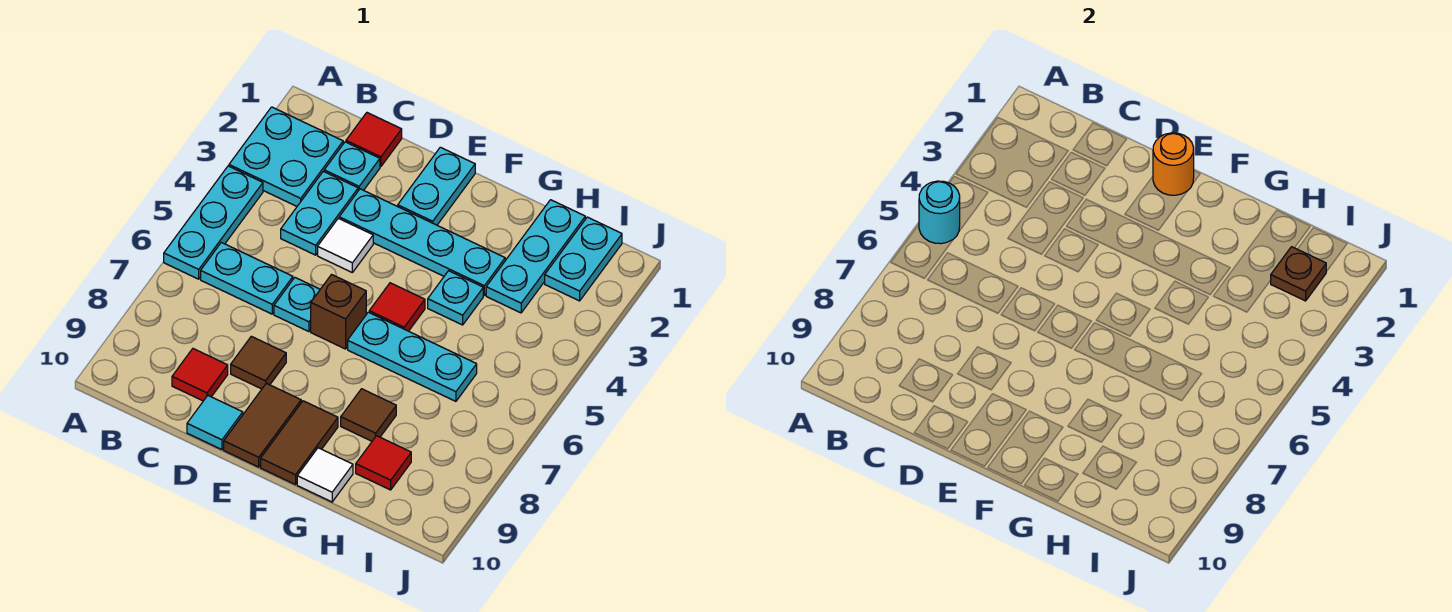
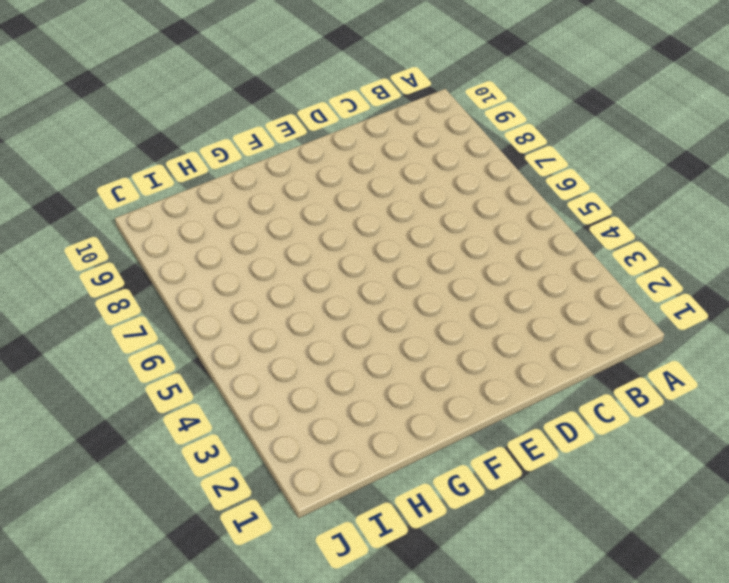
none -> cyan plate A2:B3 level 1
none -> cyan plate A4:A6 level 1
none -> cyan plate B6:C6 level 1

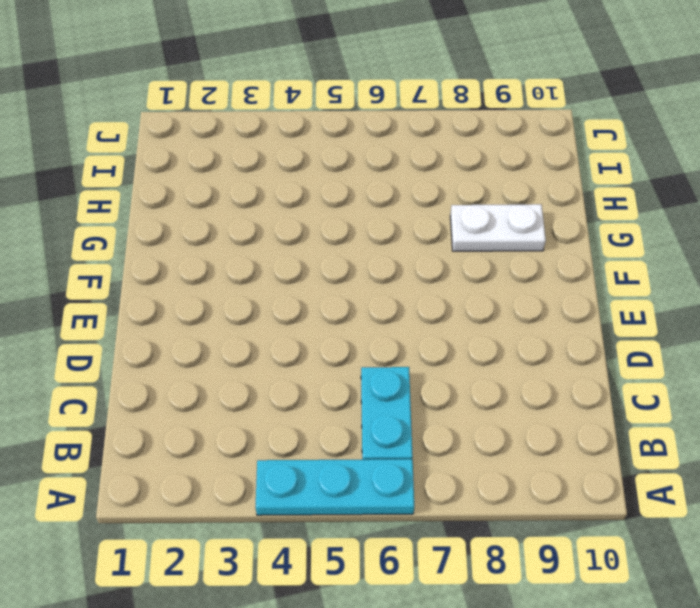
white plate G8:G9 level 1 -> brown tile G8 level 1
none -> cyan plate A2:B3 level 1
none -> red tile C1 level 1
none -> cyan plate C2 level 1

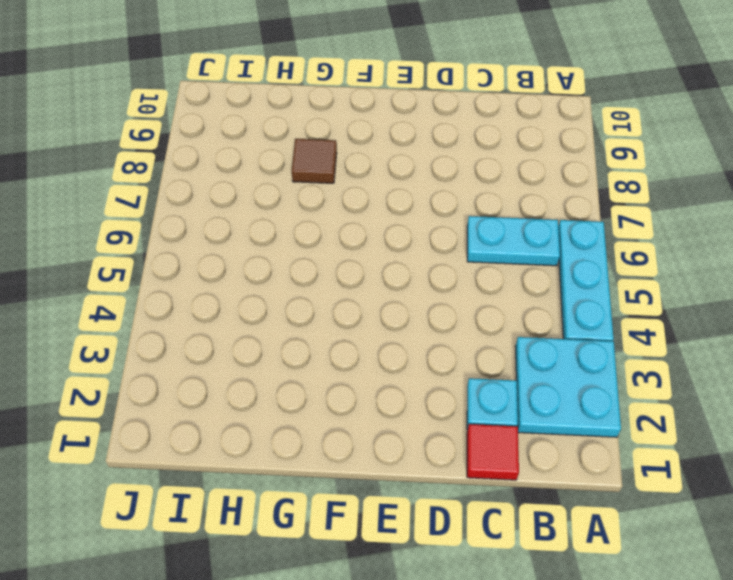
none -> cyan plate C3:C4 level 1
none -> red tile C9 level 1
none -> cyan plate D3:G3 level 1

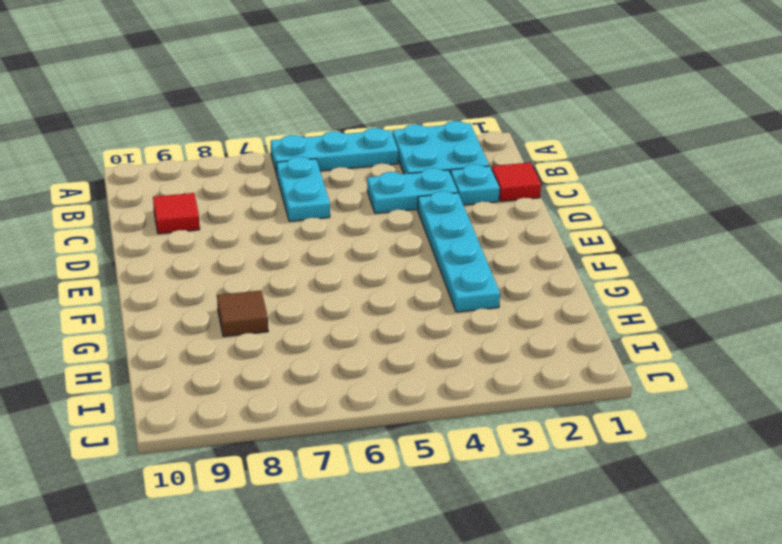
none -> white tile D4 level 1
none -> cyan plate D6 level 1
none -> brown tile D8 level 1

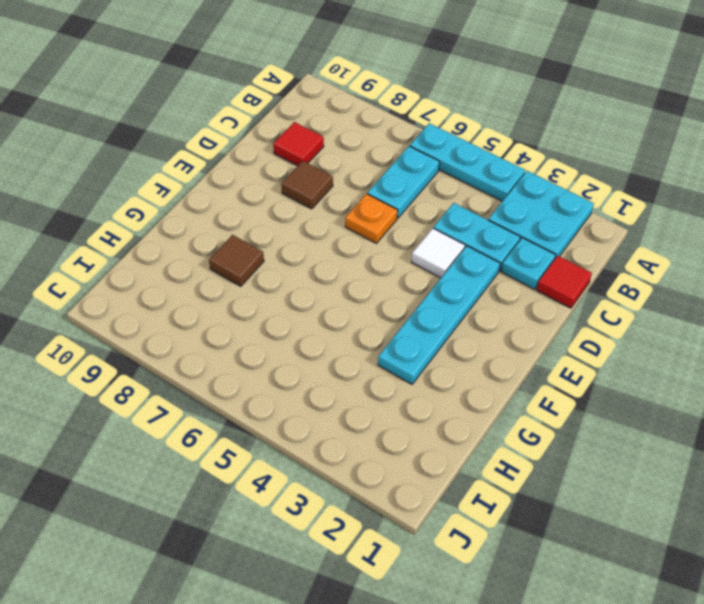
orange plate D6 level 1 -> cyan plate D6 level 1
none -> cyan tile D10 level 1
none -> cyan plate E1:E2 level 1
none -> brown brick E6 level 1

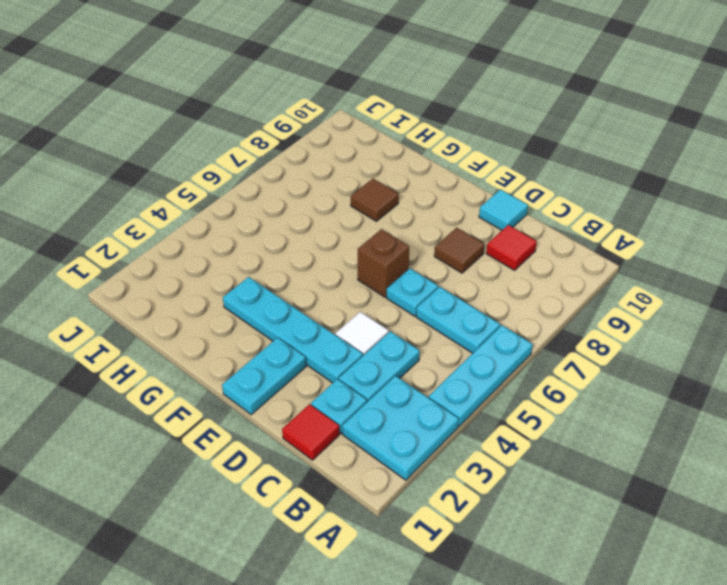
none -> brown tile E9:E10 level 1
none -> red tile F5 level 1
none -> cyan plate F6:H6 level 1

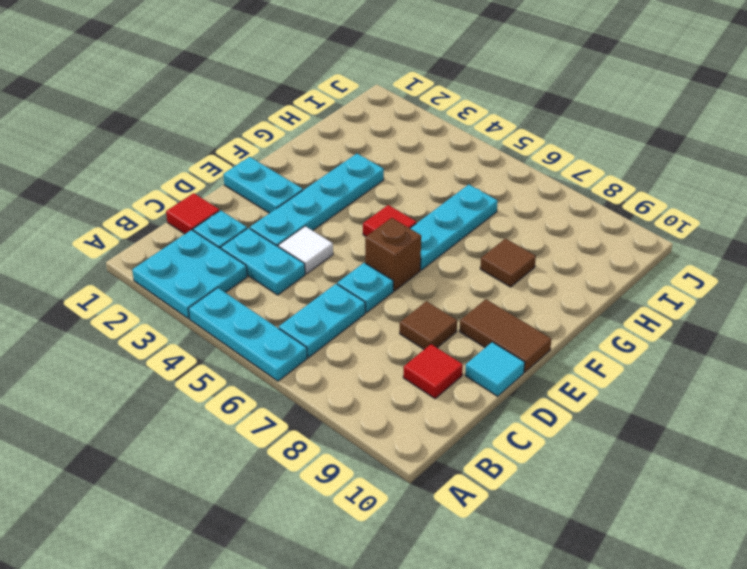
none -> brown tile F9:F10 level 1
none -> cyan plate G4 level 1
none -> white tile G10 level 1

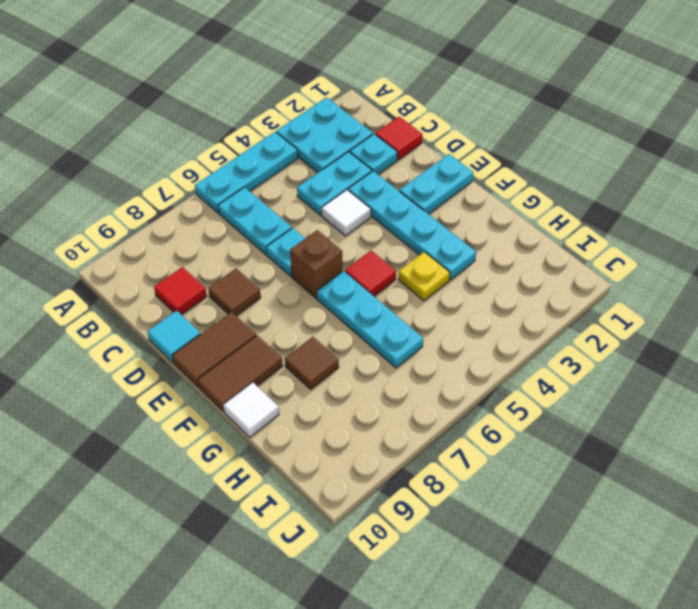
yellow plate G4 level 1 -> cyan plate G4 level 1
none -> cyan plate H1:H3 level 1
none -> red tile H9 level 1
none -> cyan plate I1:I2 level 1

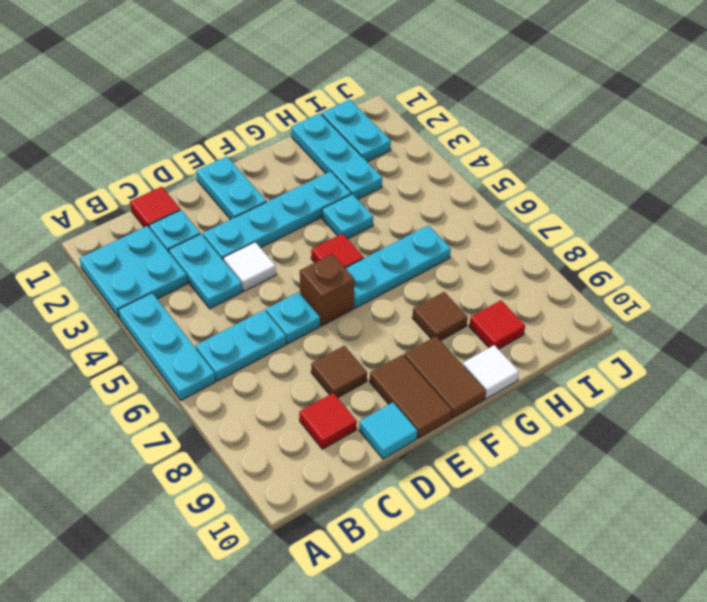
none -> cyan round brick A5 level 2
none -> orange round brick E1 level 2
none -> brown plate I2 level 2

